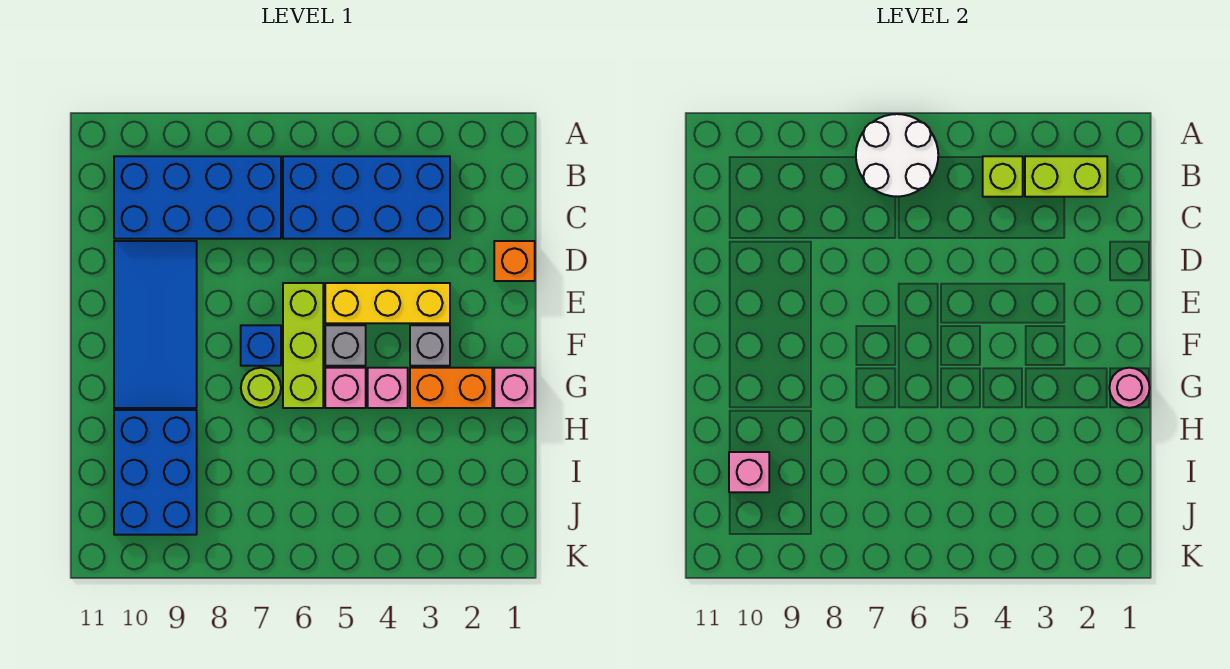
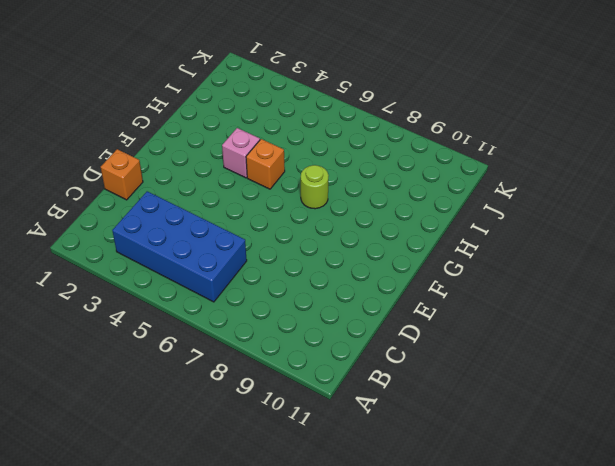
orange brick G5 level 1 -> pink brick G5 level 1
none -> blue brick B7:C10 level 1
none -> blue tile D9:G10 level 1
none -> yellow brick E3:E5 level 1

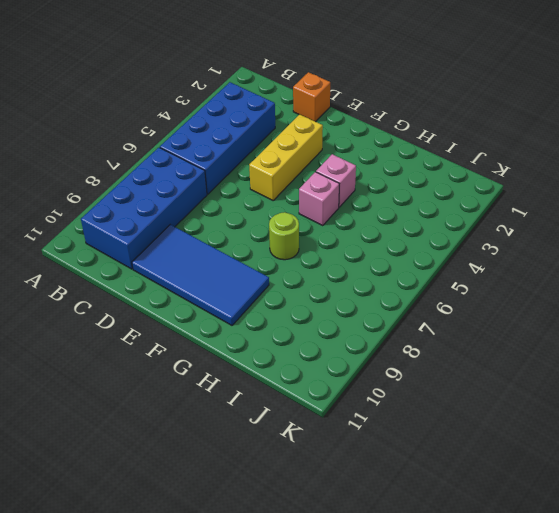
none -> lime brick E6:G6 level 1
none -> grey brick F3 level 1
none -> grey brick F5 level 1

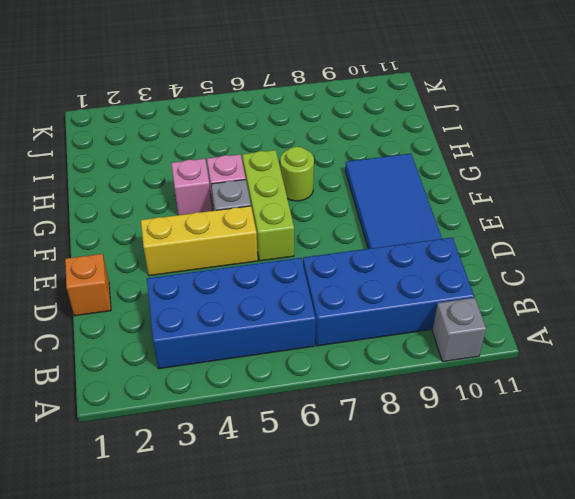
grey brick A10 level 1 -> grey brick F3 level 1
none -> blue brick F7 level 1
none -> pink brick G1 level 1
none -> orange brick G2:G3 level 1

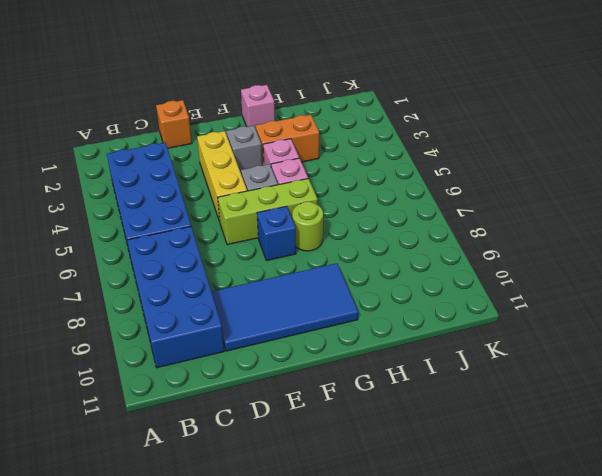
orange brick G3:H3 level 1 -> orange brick G2:G3 level 1
none -> blue brick H9:J10 level 1
none -> white round brick A6:B7 level 2
none -> lime brick B2:B3 level 2

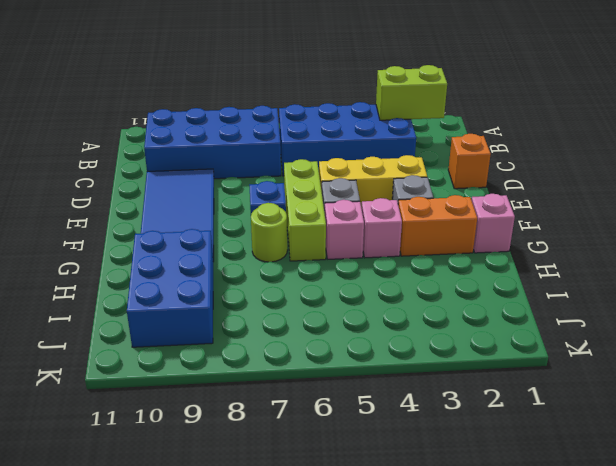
none -> white round brick A6:B7 level 2
none -> lime brick B4 level 2
none -> pink round brick G1 level 2

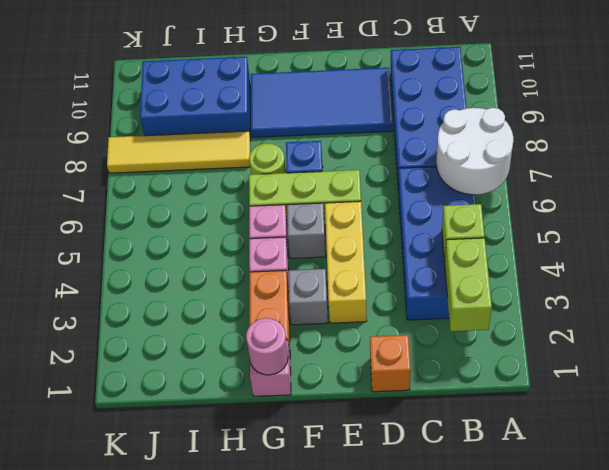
yellow tile H8:K8 level 1 -> none
none -> pink brick I10 level 2

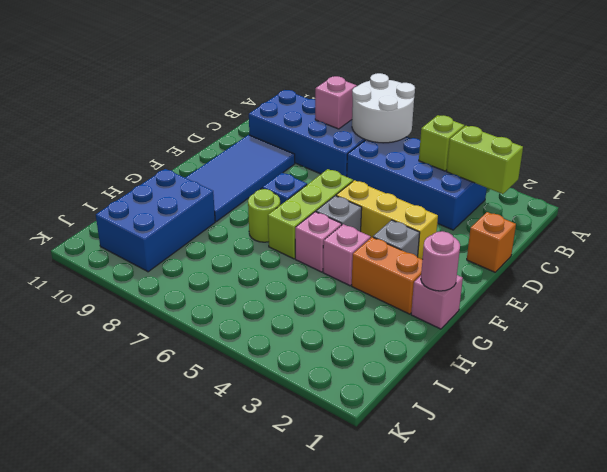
pink brick B8 level 2 -> pink brick I10 level 2

